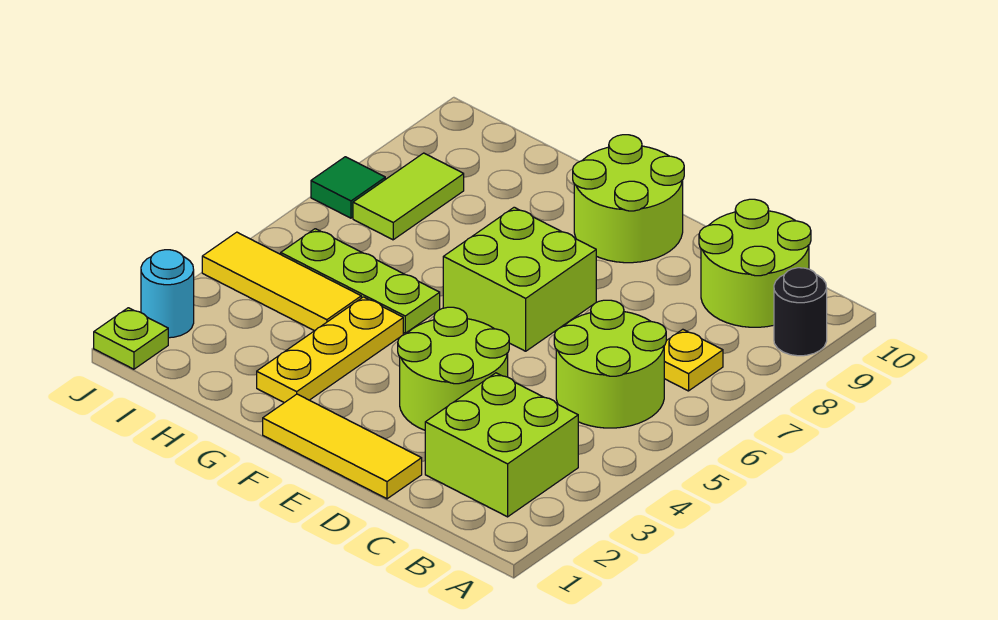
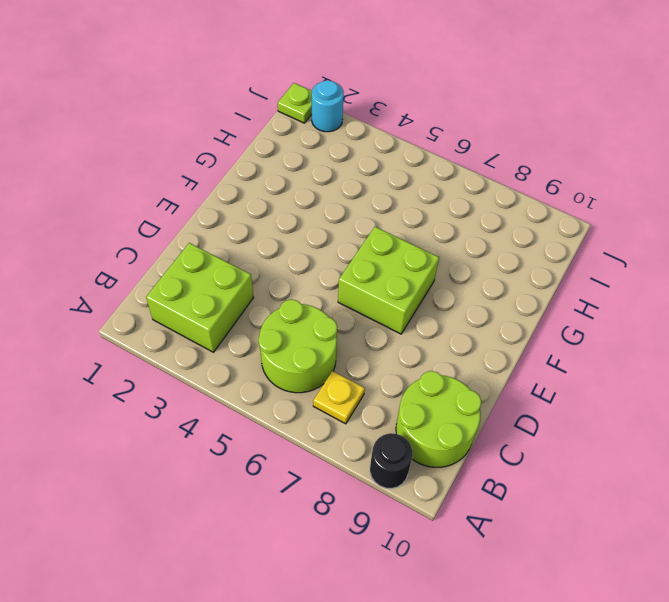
none -> yellow tile D1:F1 level 1
none -> lime round brick D3:E4 level 1
none -> lime round brick E9:F10 level 1

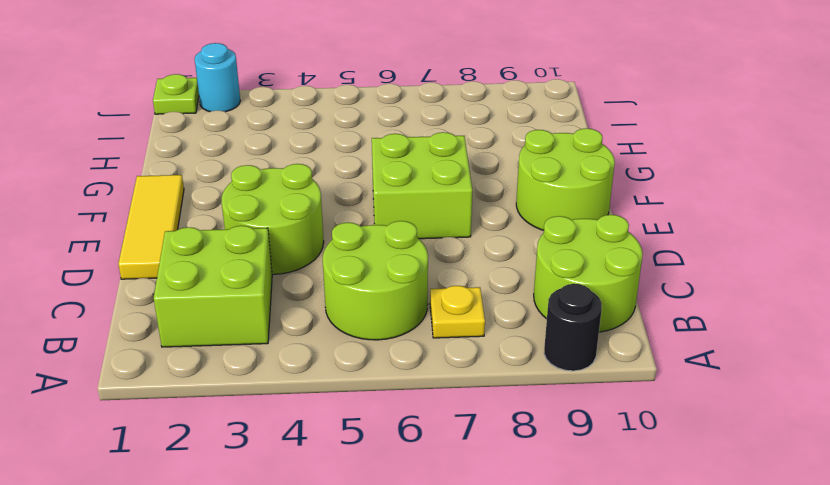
none -> yellow plate G2:G4 level 1
none -> lime plate G5:I5 level 1
none -> yellow tile H4:J4 level 1

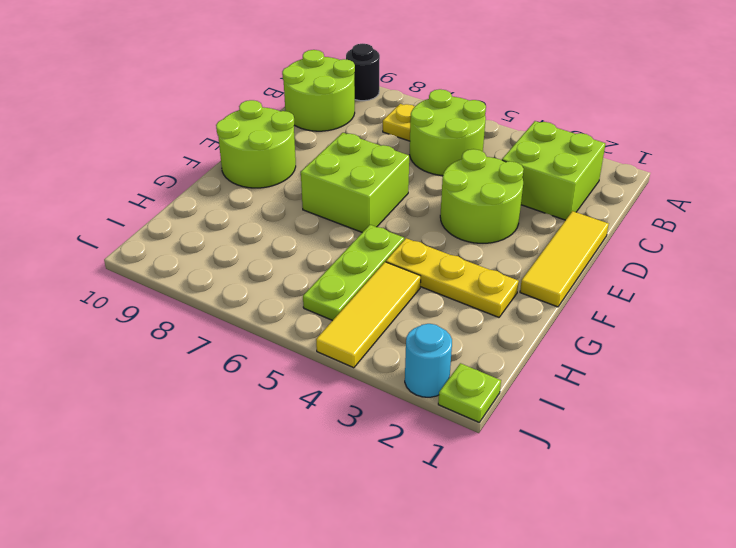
none -> lime tile I7:I8 level 1
none -> green tile J7 level 1

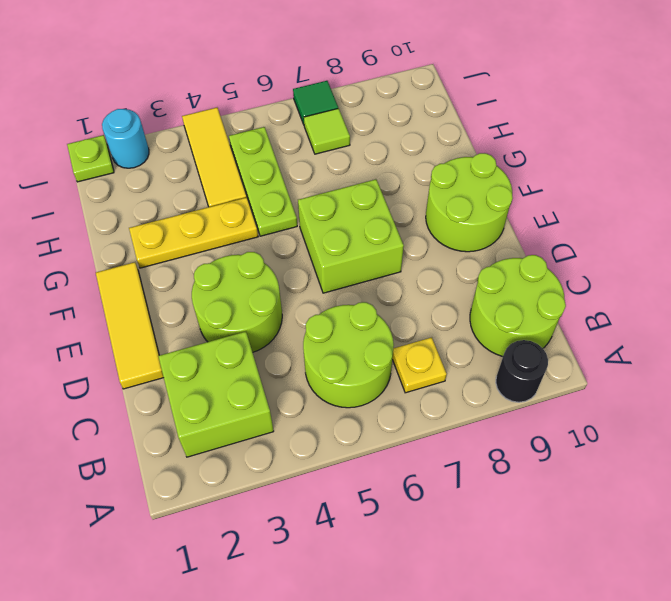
lime tile I7 level 1 -> lime tile I7:I8 level 1

